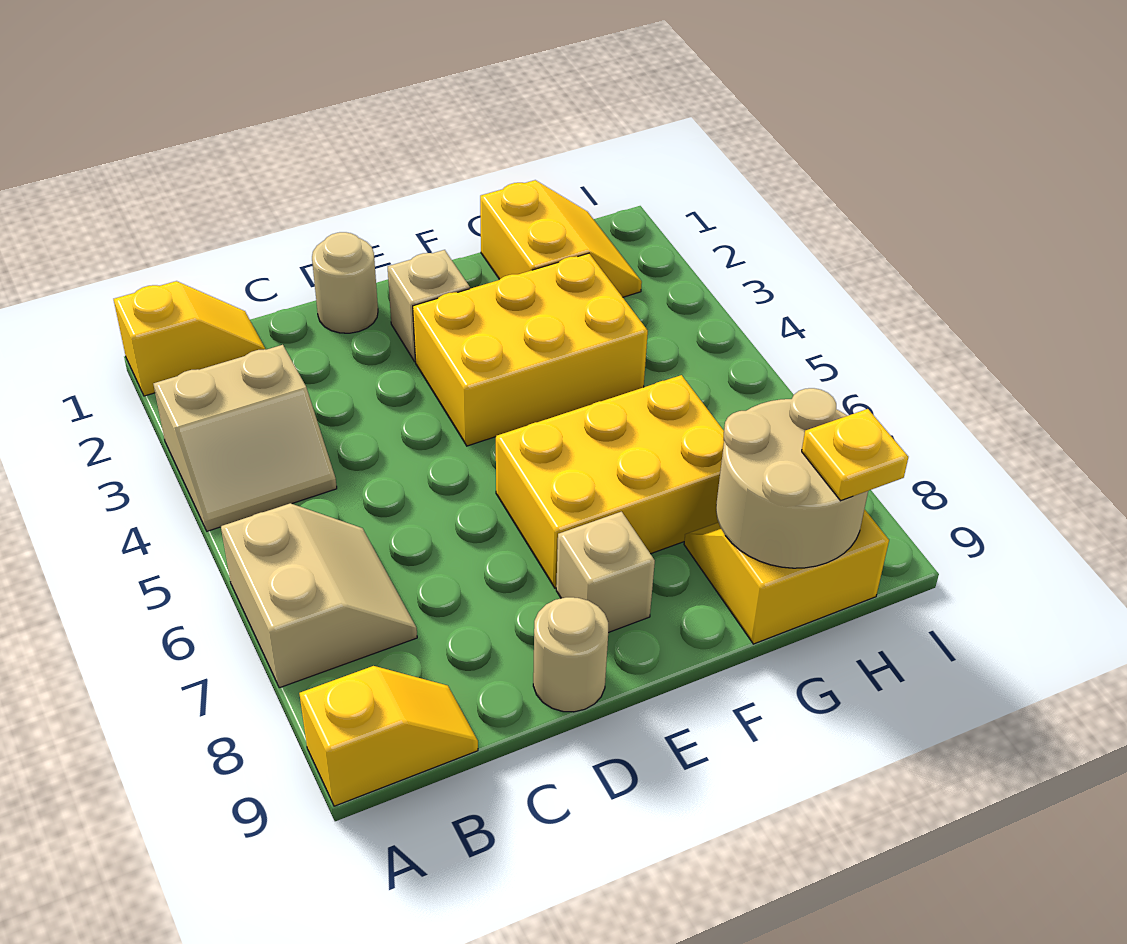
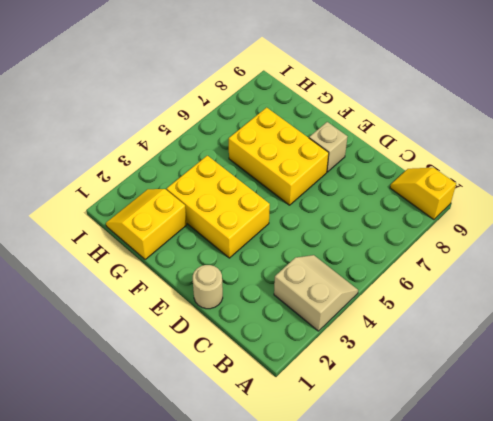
none -> yellow slope A1:B1 level 1 top A
none -> tan slope A6:B7 level 1 top A
none -> tan round brick D9 level 1

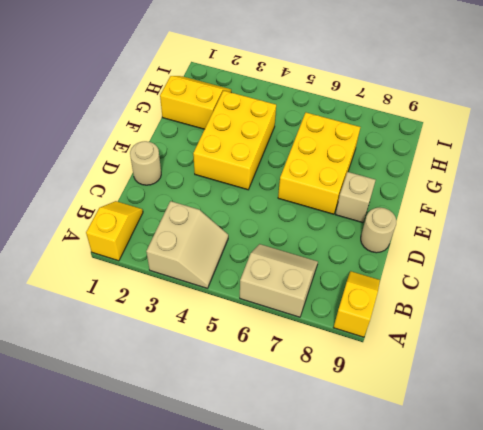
none -> tan brick E2 level 1
none -> yellow slope G8:H9 level 1 top 9
none -> tan round brick G8:H9 level 2

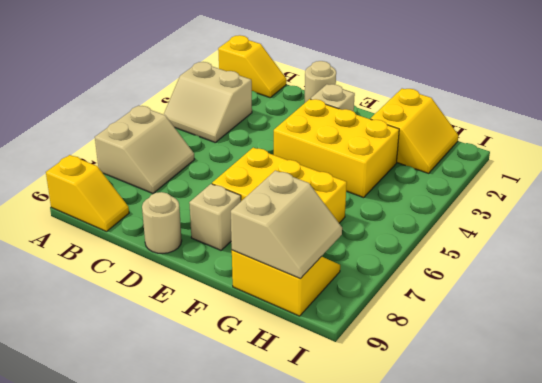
tan slope G8:H9 level 2 top G -> tan round brick G8:H9 level 2
none -> yellow plate H9 level 3

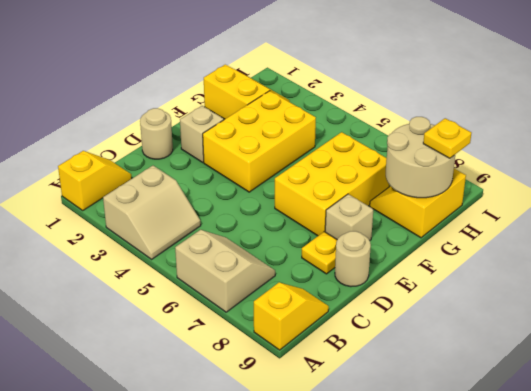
yellow plate D8 level 1 -> none

